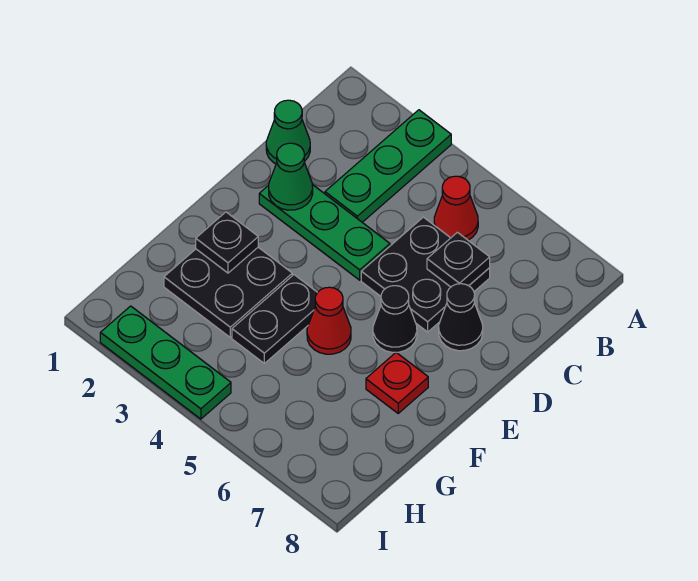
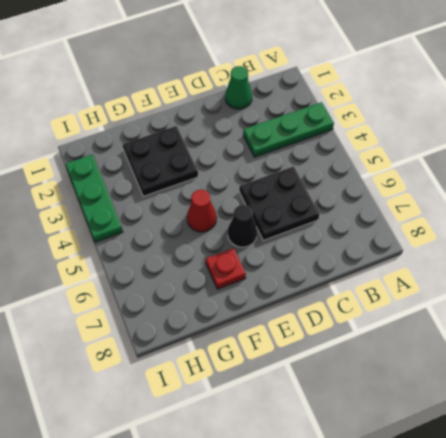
none -> red cone B5 level 1
none -> green plate D2:D4 level 1
none -> black cone D7 level 1

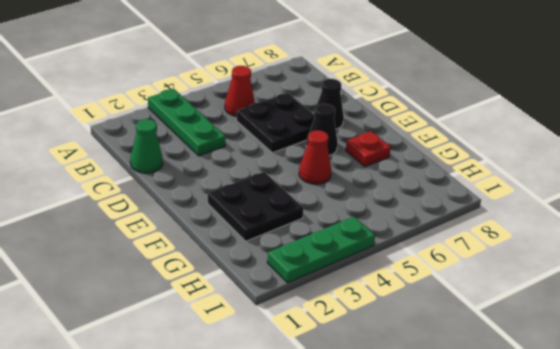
none -> green plate D2:D4 level 1
none -> black plate F4:G4 level 1
none -> black plate C6 level 2

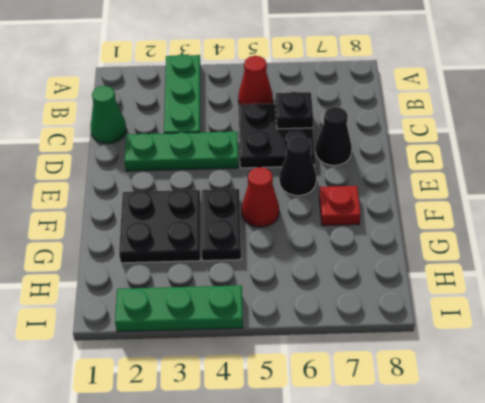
none -> green cone D2 level 2
none -> black plate F2 level 2

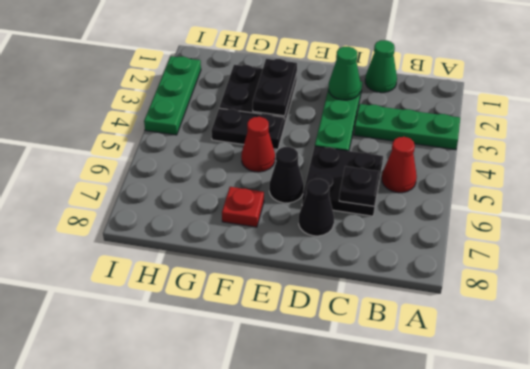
black plate F2:F3 level 2 -> black plate F2 level 2

